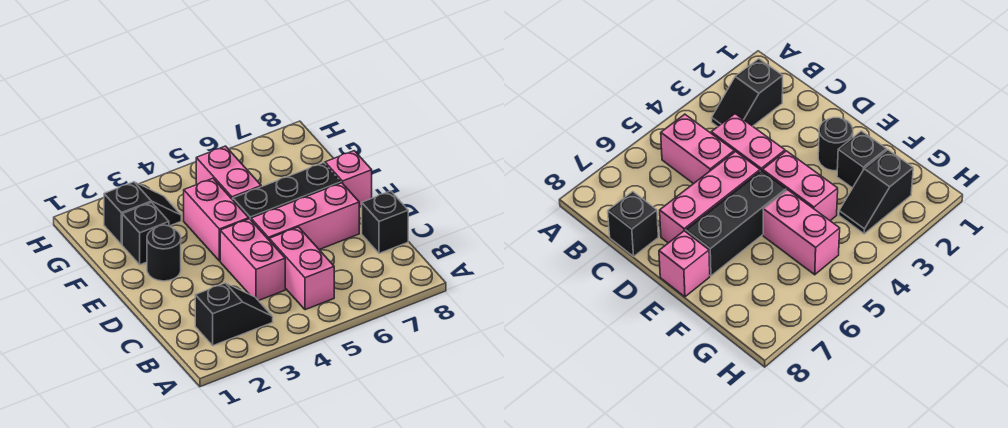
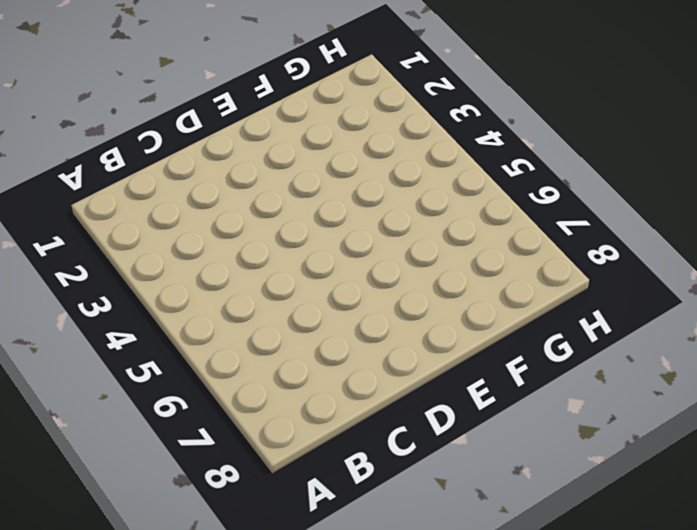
none -> black slope B2:B3 level 1 top 2
none -> pink brick B5:C5 level 1
none -> pink brick C4:D4 level 1

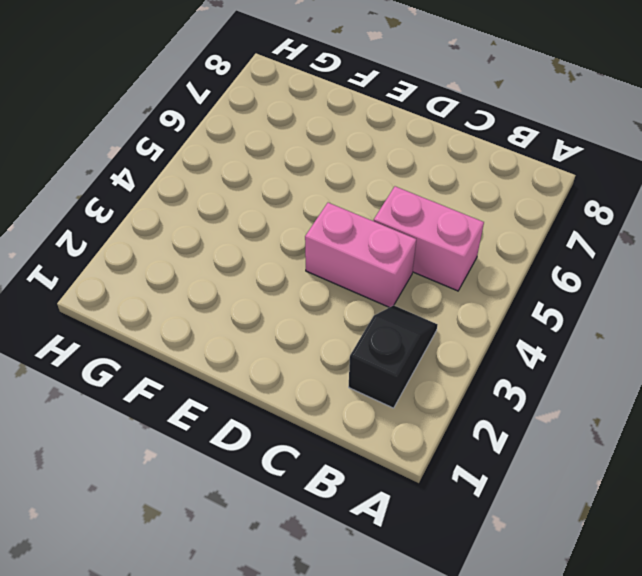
none -> black brick C8 level 1
none -> pink brick D5:D7 level 1
none -> black round brick E2 level 1

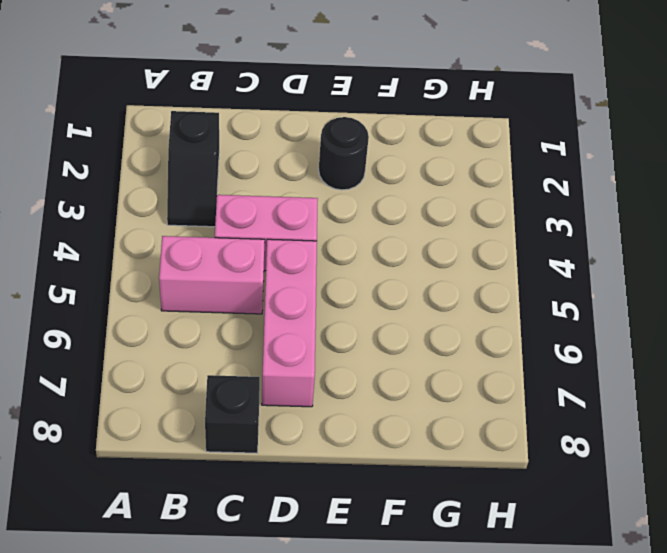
none -> pink brick E4:F4 level 1
none -> black brick E5:E7 level 1
none -> pink brick E8 level 1

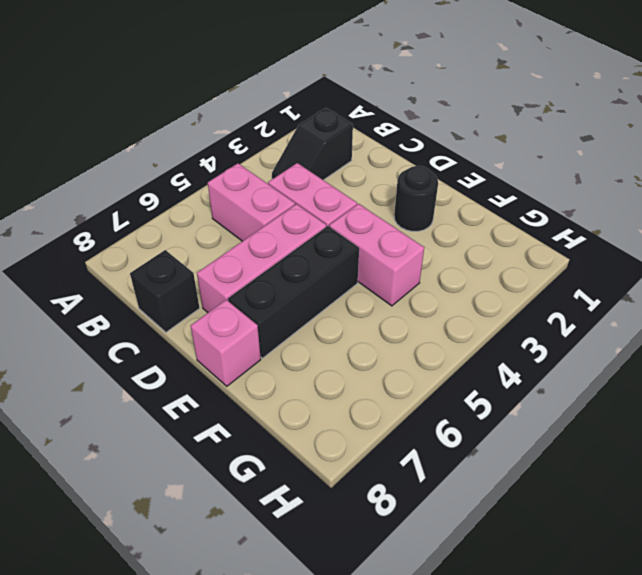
none -> black brick F2 level 1
none -> pink brick F5:G5 level 1
none -> black slope G2:G3 level 1 top 2

